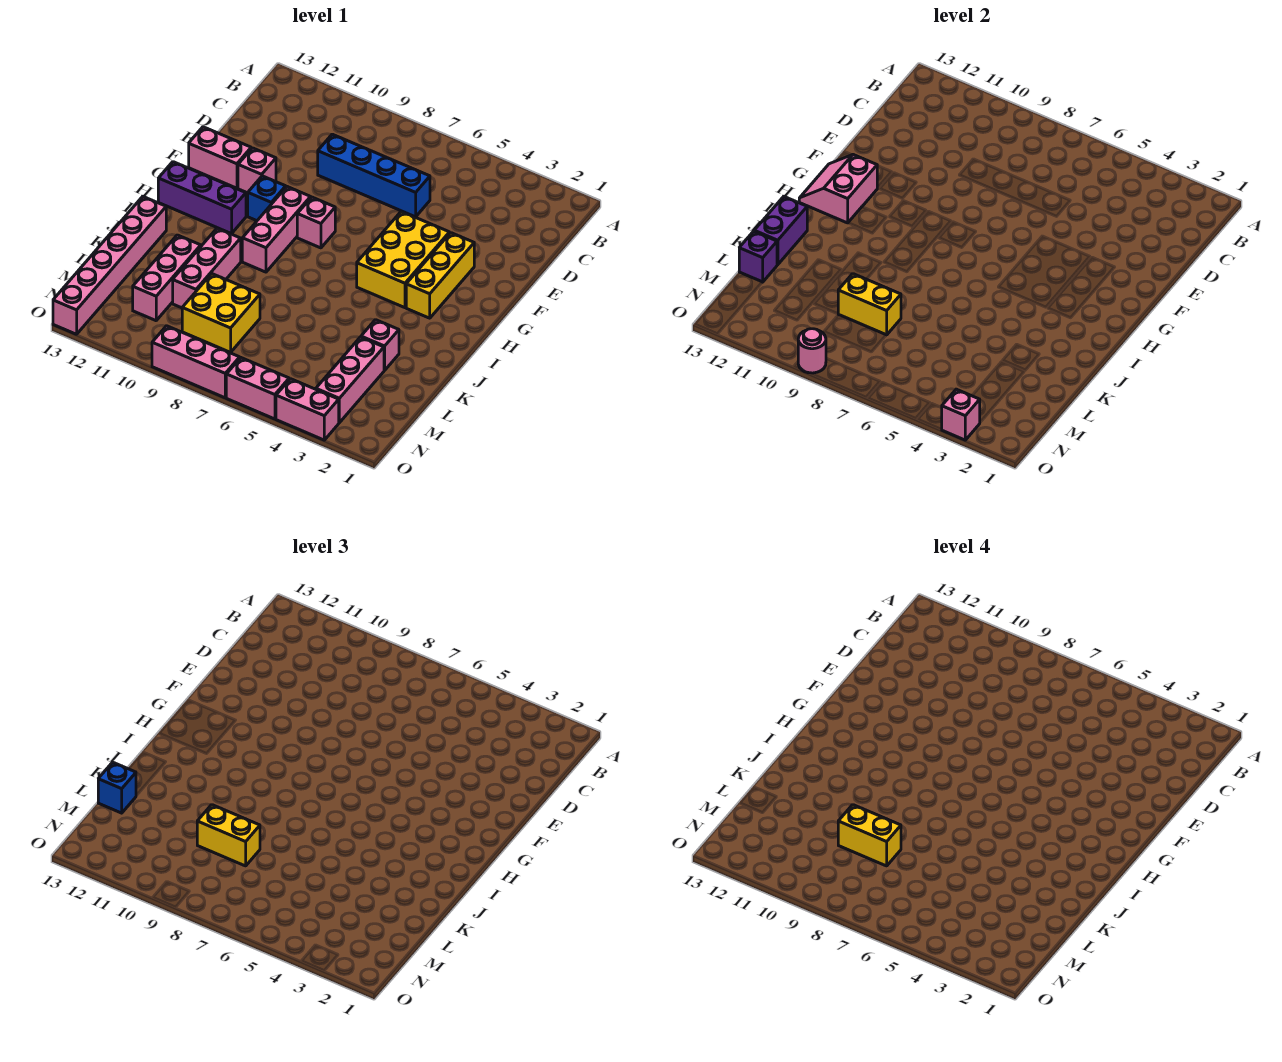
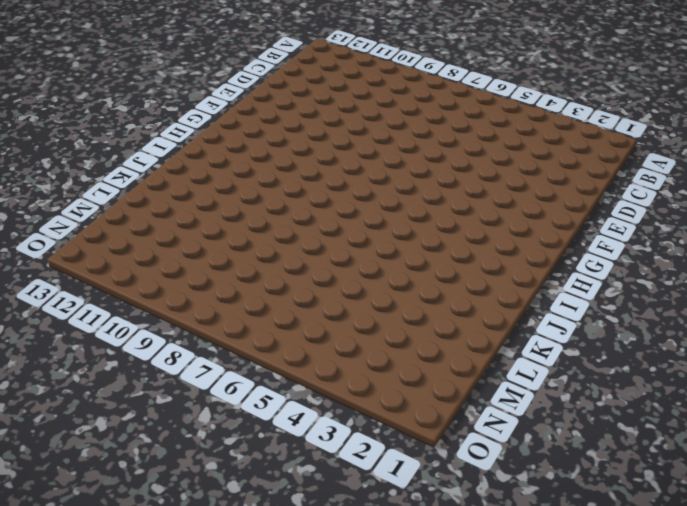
none -> blue brick D6:D9 level 1
none -> yellow brick F3:H3 level 1
none -> yellow brick F4:H5 level 1

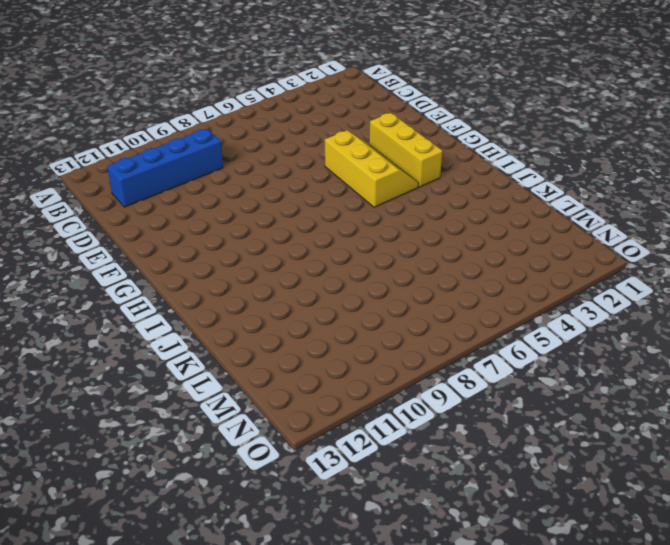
blue brick C9:C12 level 1 -> blue brick D6:D9 level 1
yellow slope F4:H5 level 1 top 5 -> yellow brick F4:H5 level 1
none -> pink brick F11 level 1
none -> pink brick F12:F13 level 1
none -> pink brick G8 level 1

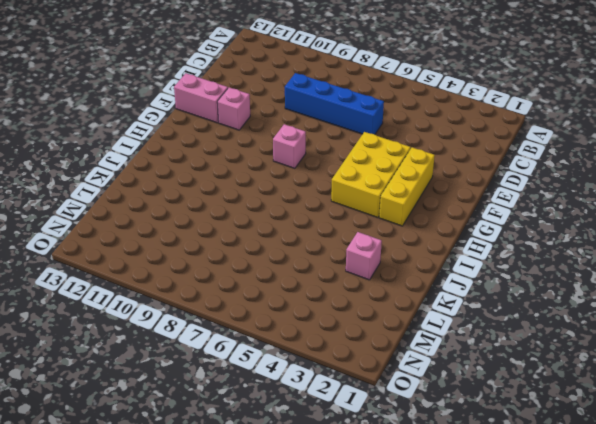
none -> pink brick G9:I9 level 1
none -> blue brick G10 level 1
none -> purple brick H11:H13 level 1

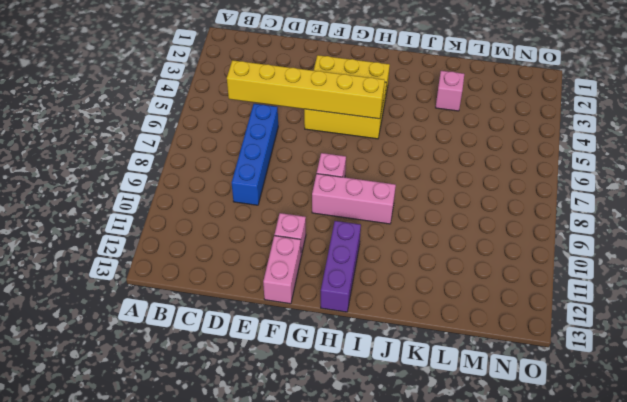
yellow brick C5:H5 level 2 -> none
none -> blue brick G10 level 1
none -> pink brick J10:L10 level 1
none -> pink brick J13:O13 level 1

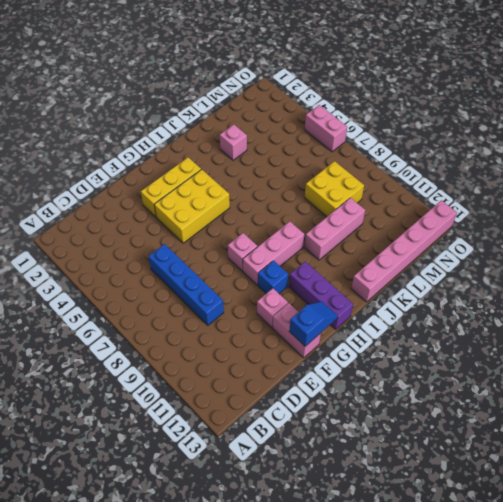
blue slope F13:G13 level 2 top F -> pink slope G12:H13 level 2 top 12
none -> pink brick K11:M11 level 1
none -> pink brick L3:N3 level 1
none -> pink brick O3:O4 level 1

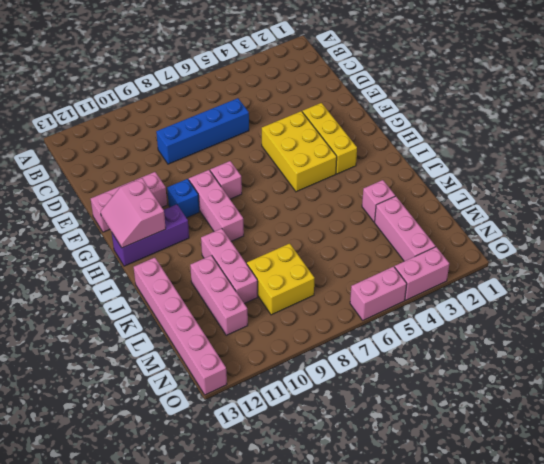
none -> pink brick O7:O9 level 1
none -> purple brick J13:K13 level 2
none -> yellow brick L8:L9 level 2

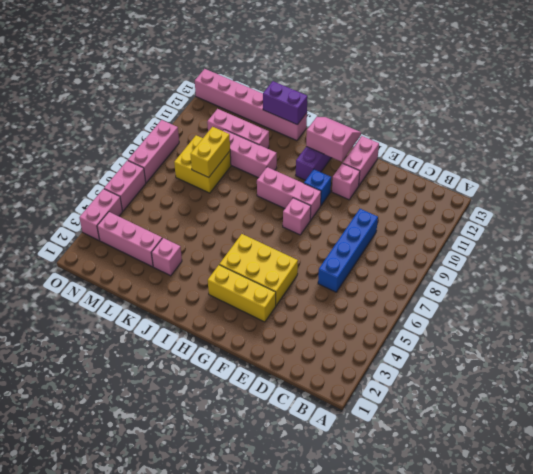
none -> purple brick L13 level 2
none -> pink brick O3 level 2
none -> pink round brick O9 level 2

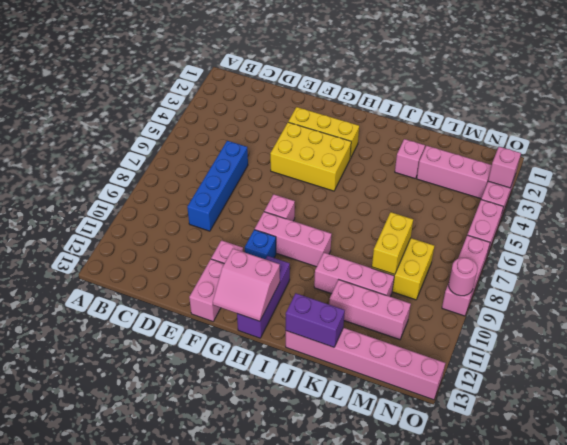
none -> purple brick L13 level 2
none -> yellow brick L8:L9 level 3
none -> blue brick L13 level 3

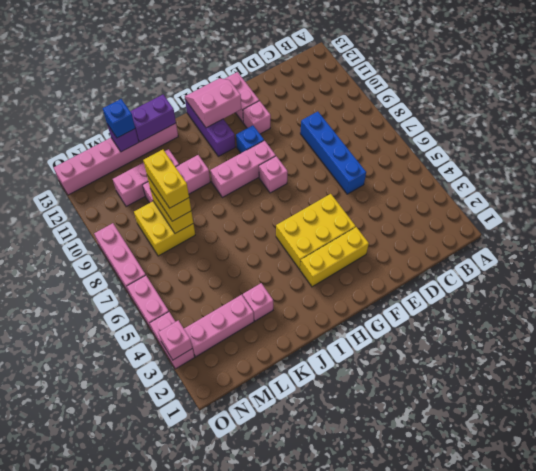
none -> pink round brick O9 level 2

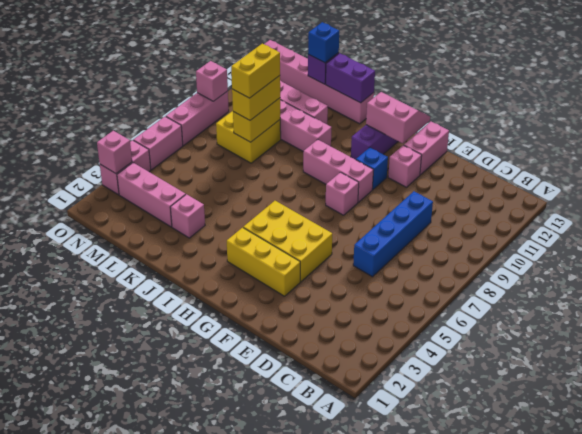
pink brick O9 level 2 -> pink round brick O9 level 2

